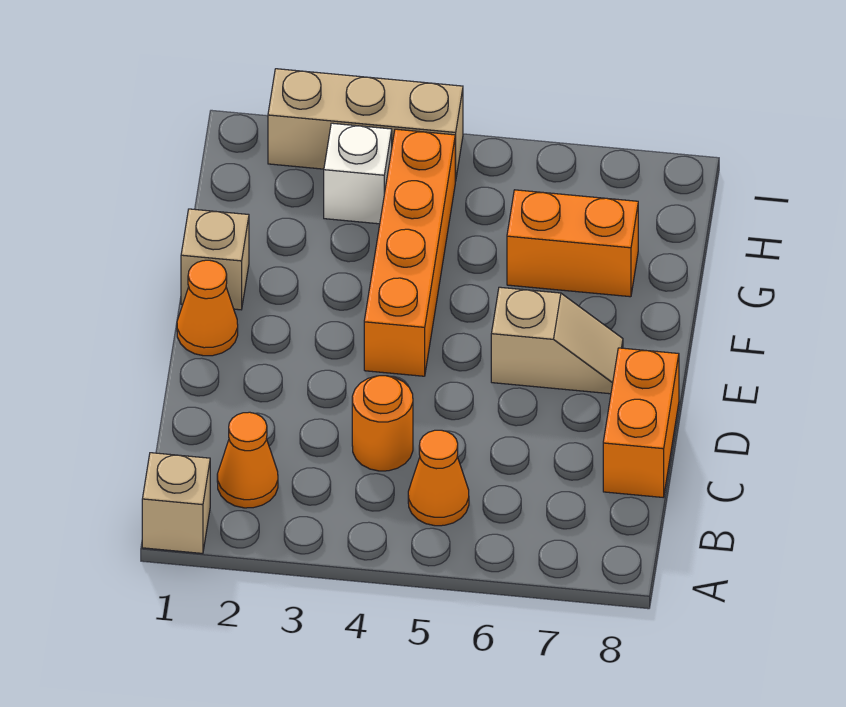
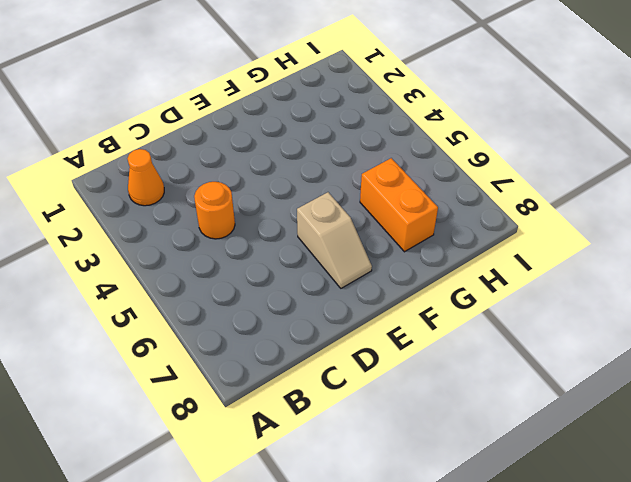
none -> tan brick A1 level 1
none -> orange cone B5 level 1
none -> orange brick C8:D8 level 1

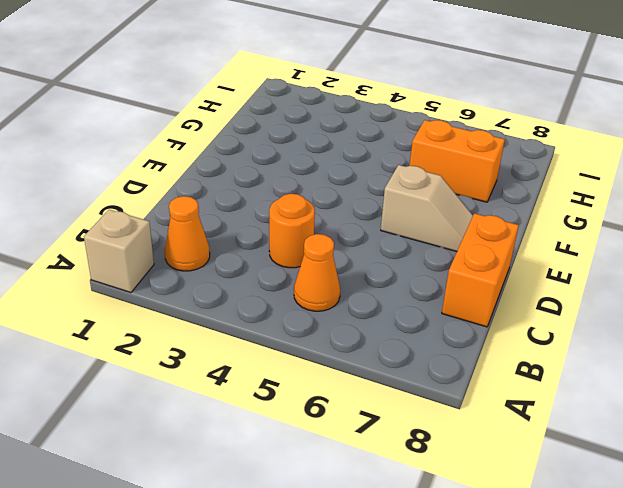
none -> orange cone E1 level 1
none -> orange brick E4:H4 level 1
none -> tan brick F1 level 1

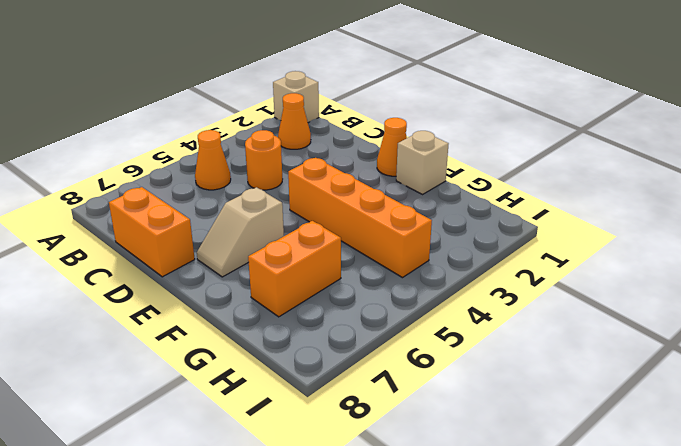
none -> white brick H3 level 1
none -> tan brick I2:I4 level 1

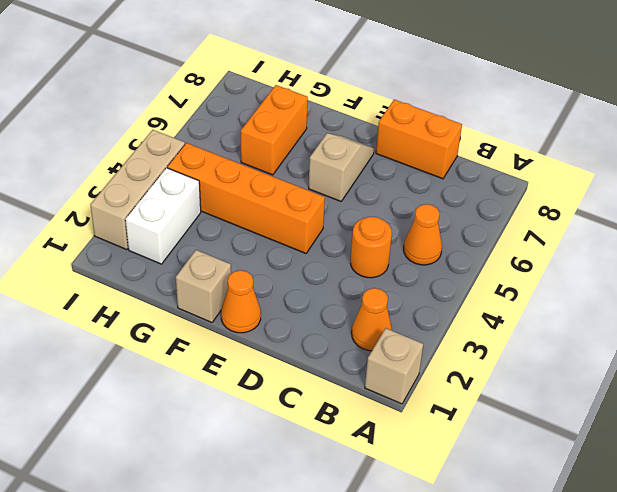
white brick H2:H3 level 1 -> white brick H3 level 1

